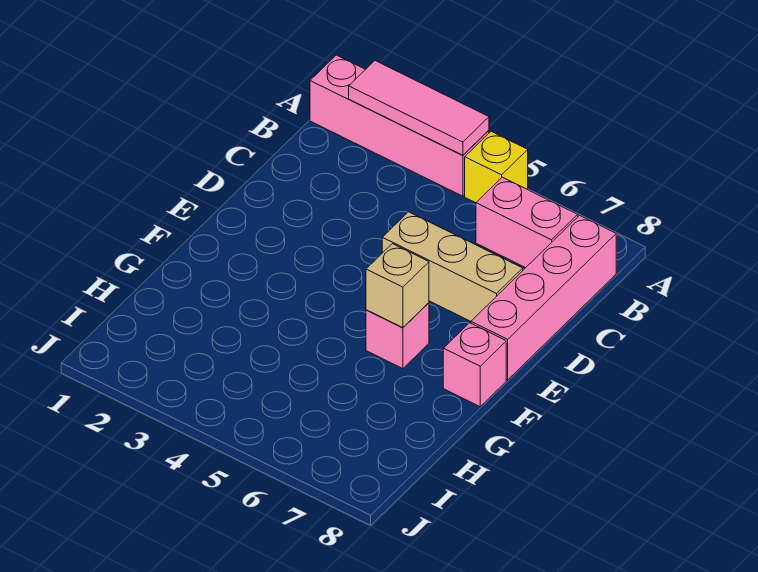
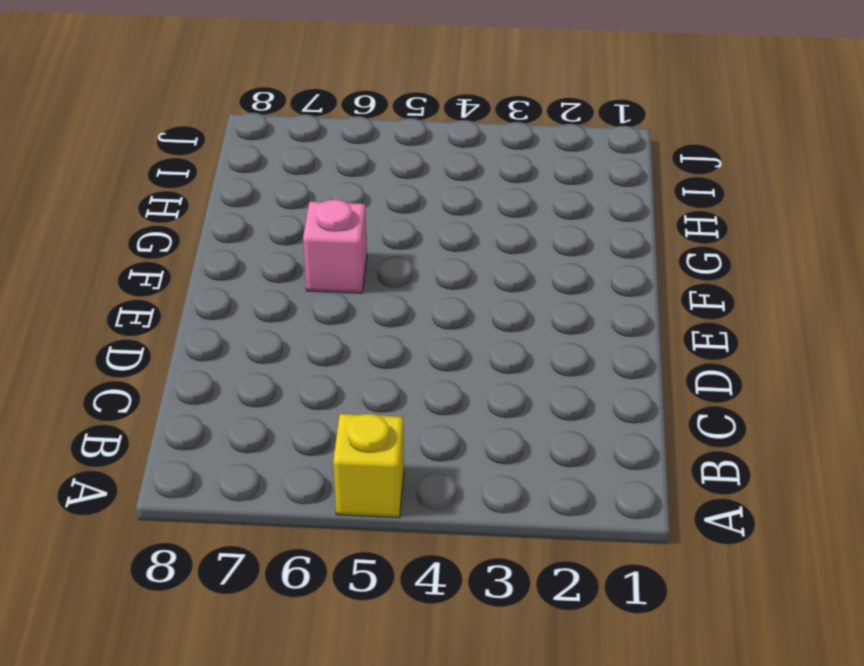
none -> pink brick A1:A4 level 1
none -> pink brick B6:B7 level 1

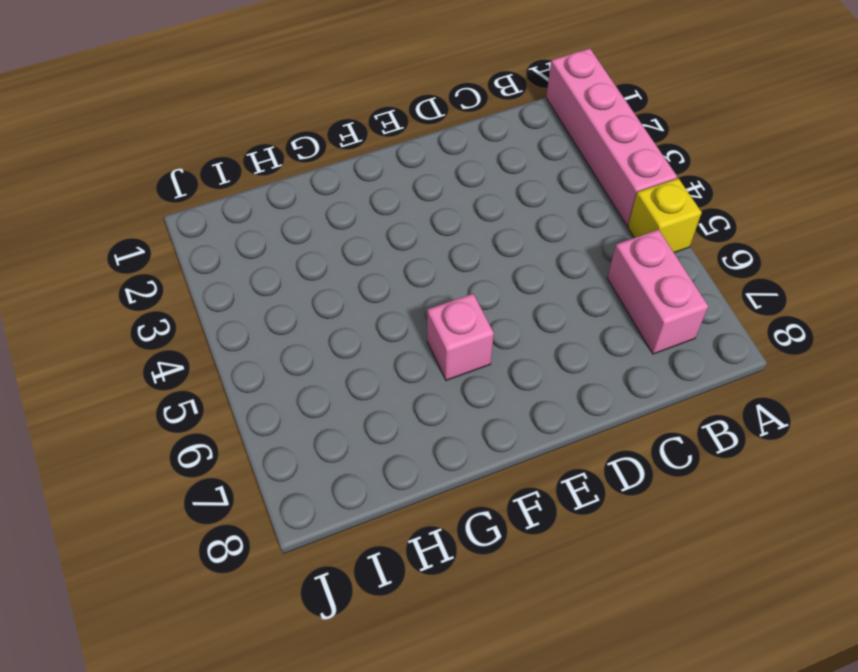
none -> pink brick B8:E8 level 1
none -> tan brick D5:D7 level 1

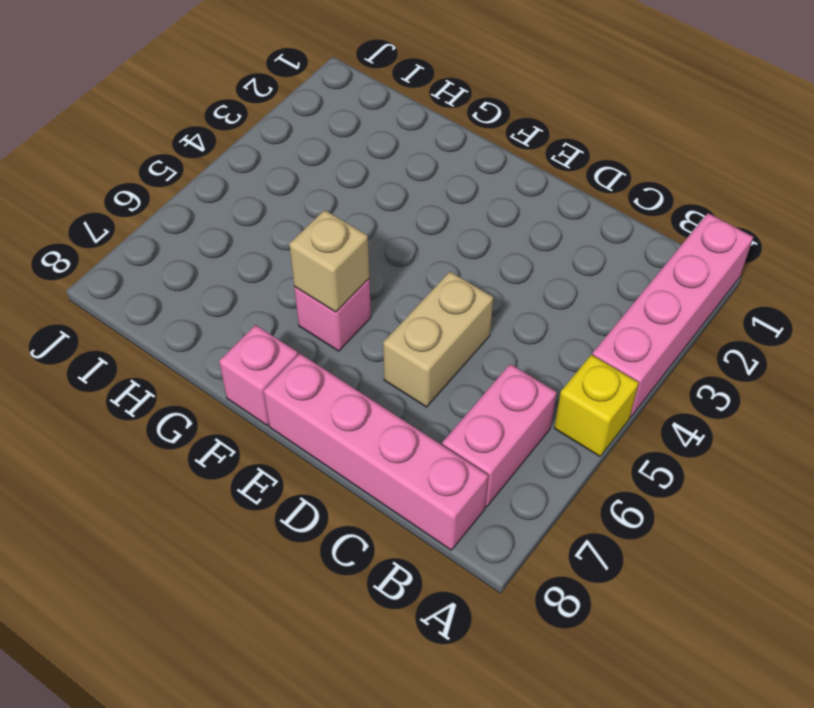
tan brick D5:D6 level 1 -> tan brick D5:D7 level 1
none -> pink tile A2:A4 level 2

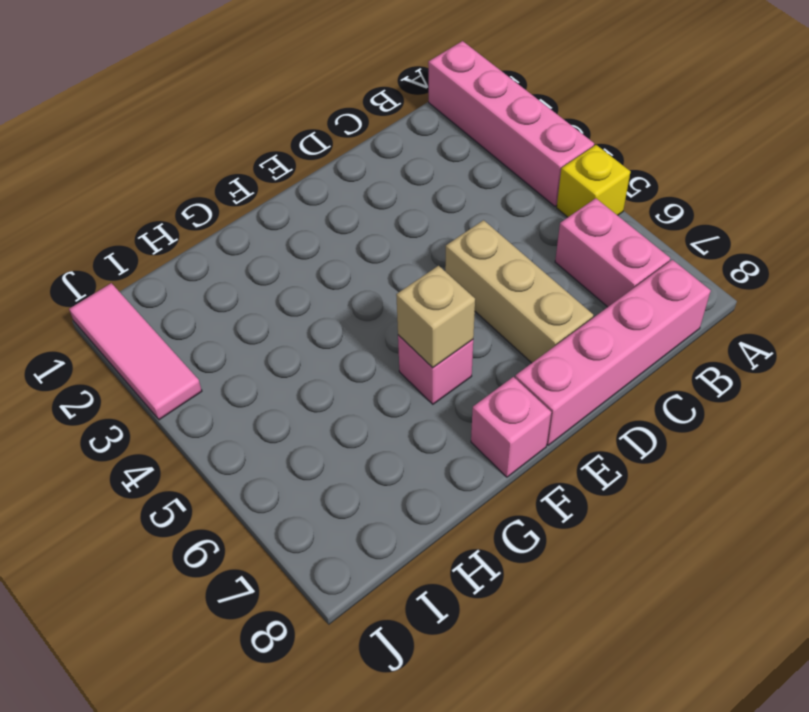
pink tile J1:J3 level 1 -> pink tile A2:A4 level 2

